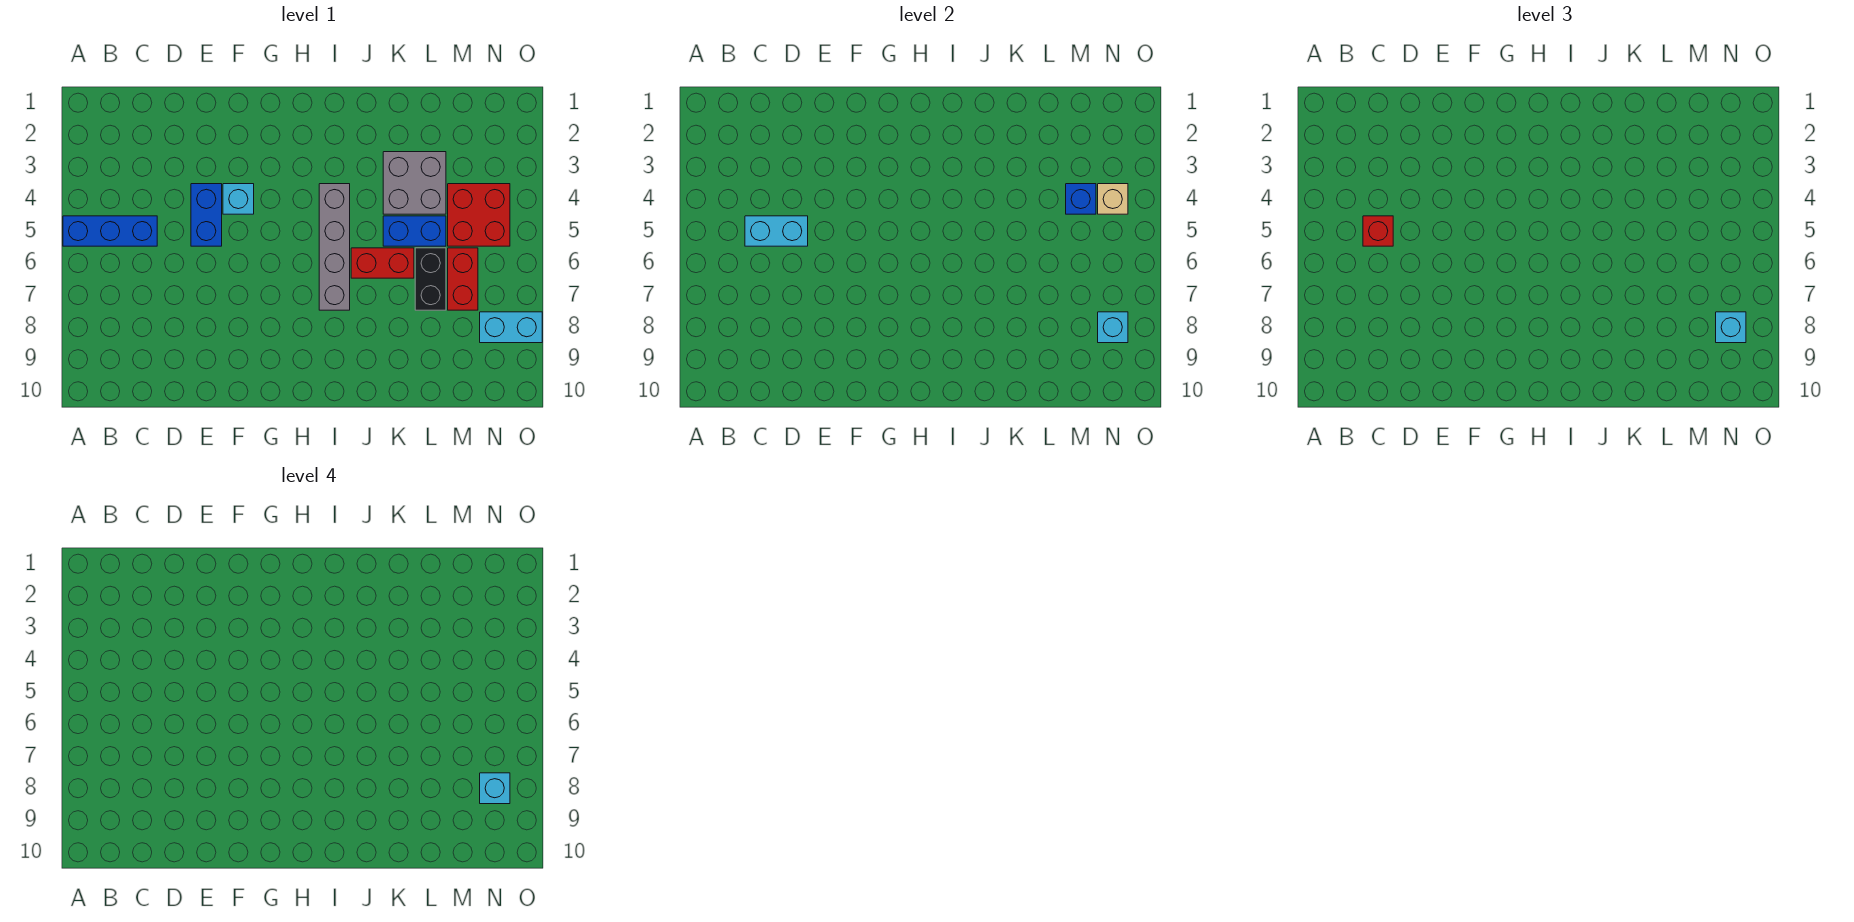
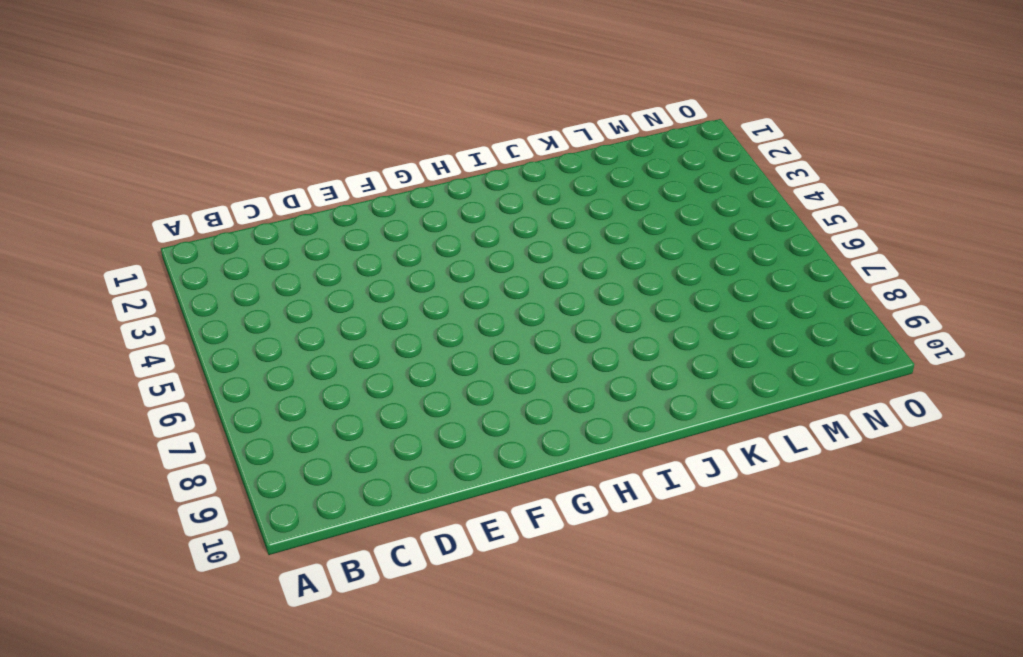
none -> blue brick A5:C5 level 1
none -> blue brick E4:E5 level 1
none -> cyan brick F4 level 1

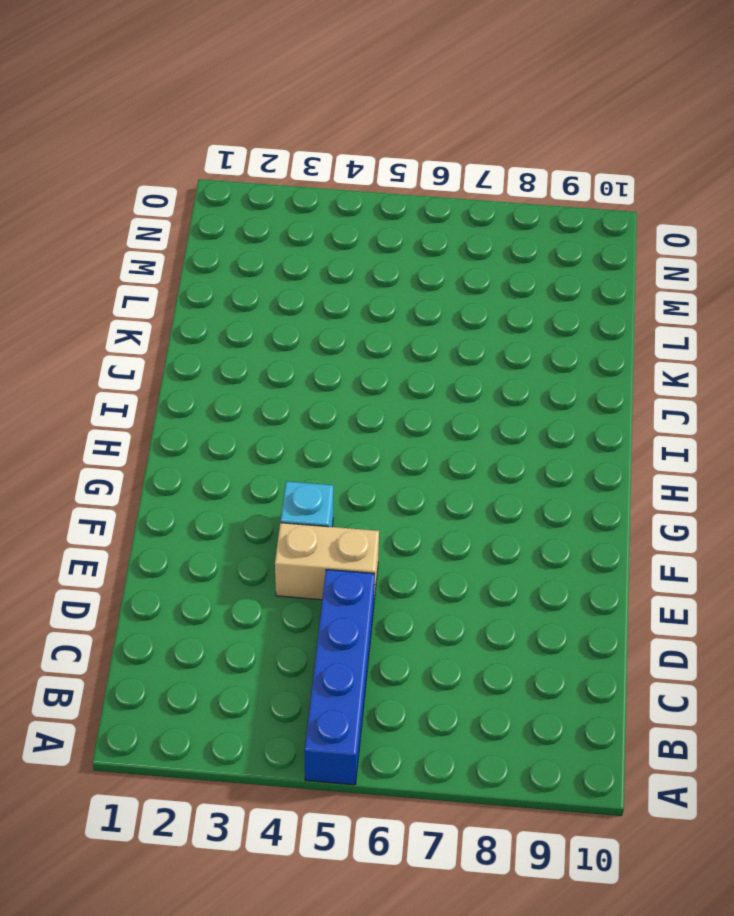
blue brick A5:D5 level 1 -> blue brick A5:C5 level 1
tan brick E4:E5 level 1 -> blue brick E4:E5 level 1
none -> grey brick I4:I7 level 1
none -> red brick J6:K6 level 1
none -> grey brick K3:L4 level 1

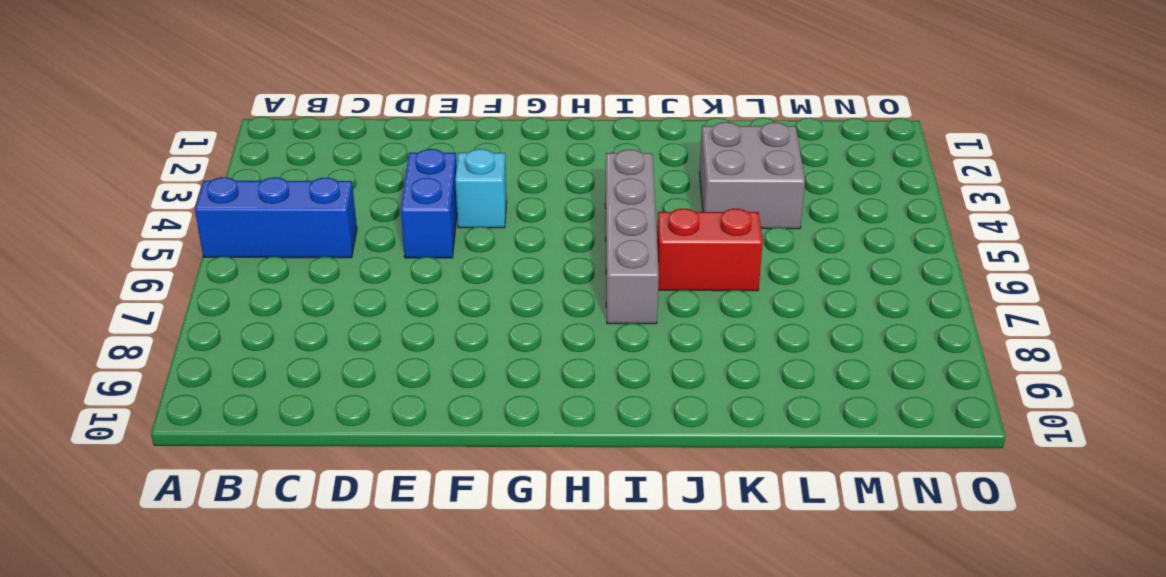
none -> blue brick K5:L5 level 1
none -> black brick L6:L7 level 1
none -> red brick M4:N5 level 1

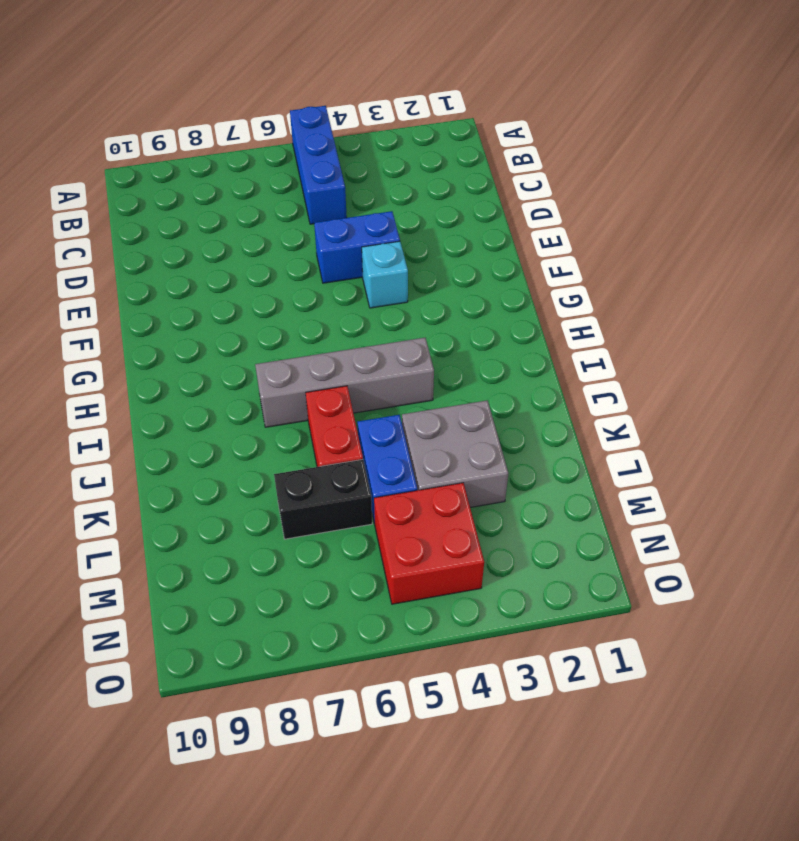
none -> red brick M6:M7 level 1
none -> cyan brick N8:O8 level 1
none -> cyan brick C5:D5 level 2

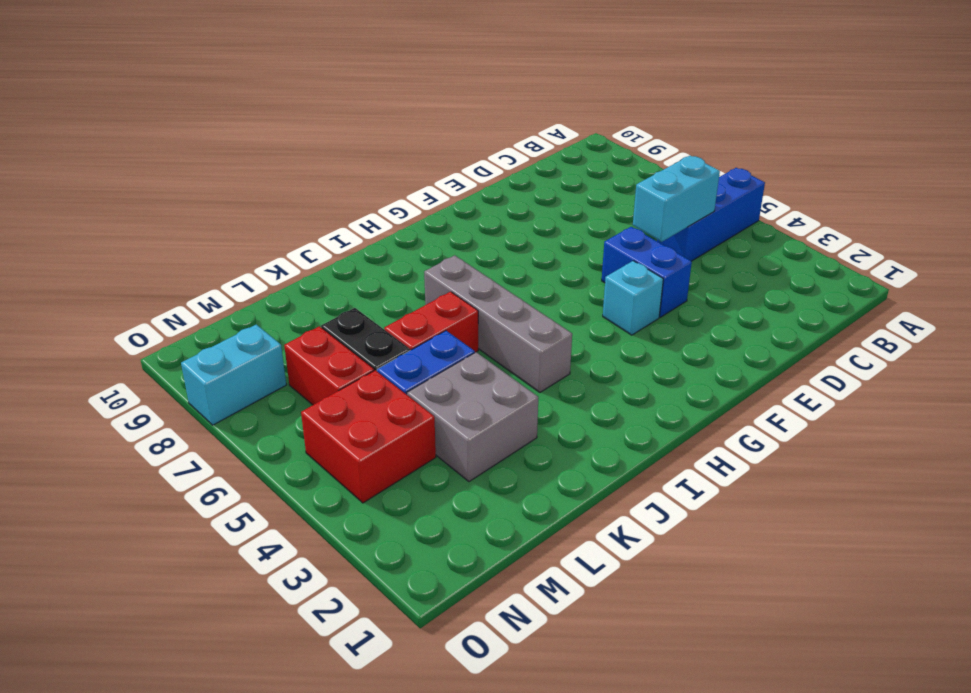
none -> blue brick M4 level 2
none -> tan brick N4 level 2
none -> cyan brick N8 level 2

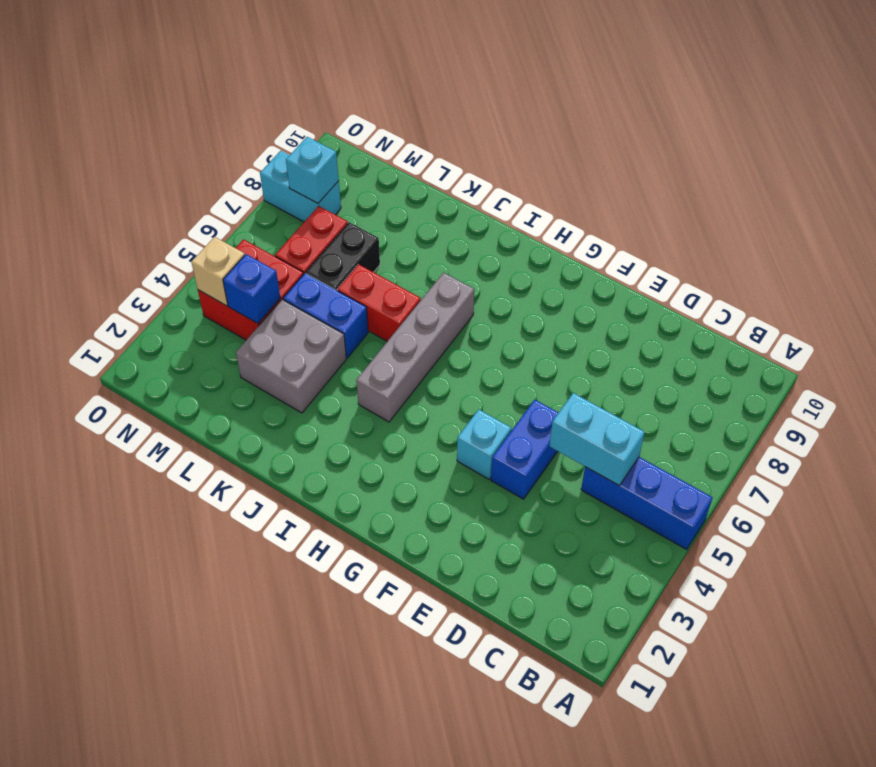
none -> red brick C5 level 3
none -> cyan brick N8 level 3
none -> cyan brick N8 level 4

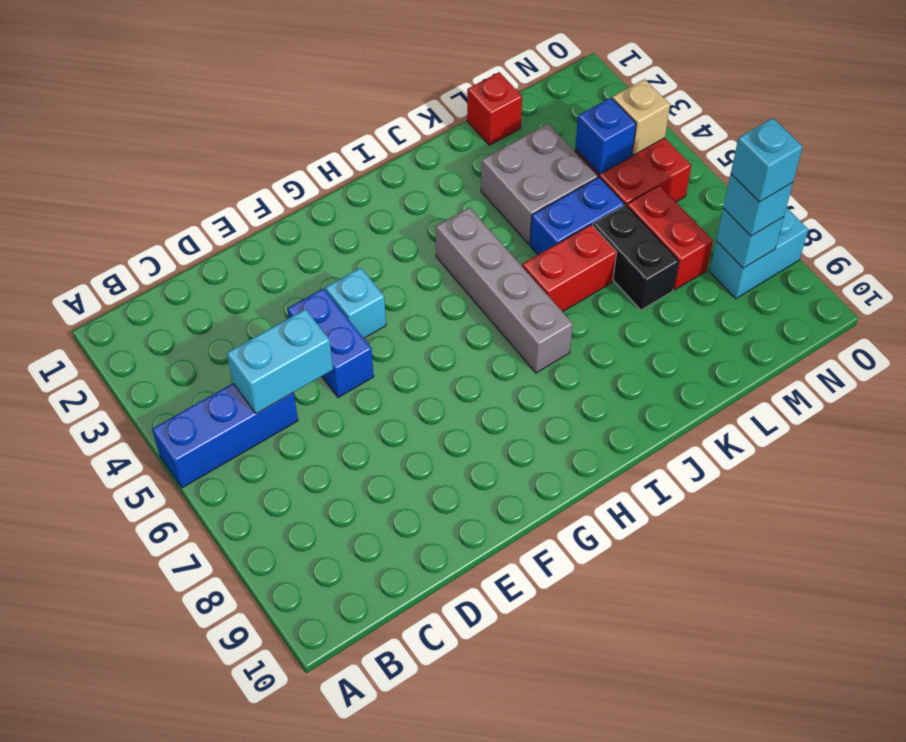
red brick L1 level 1 -> red brick C5 level 3

